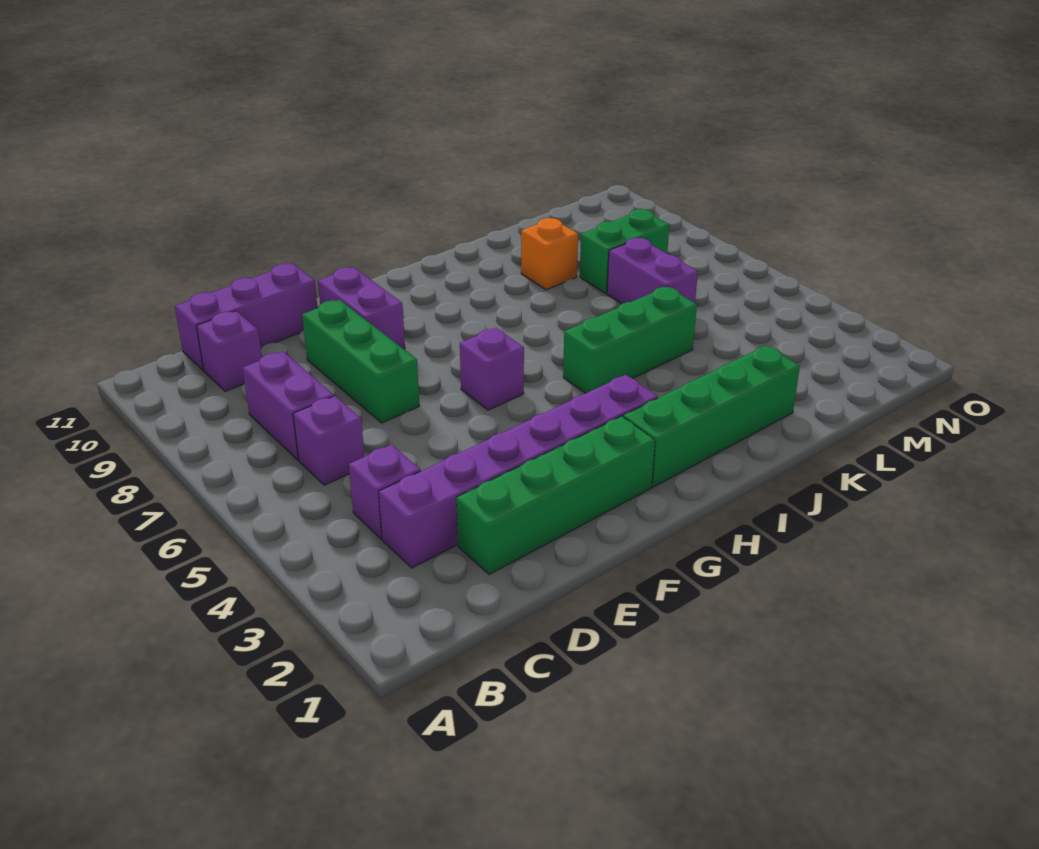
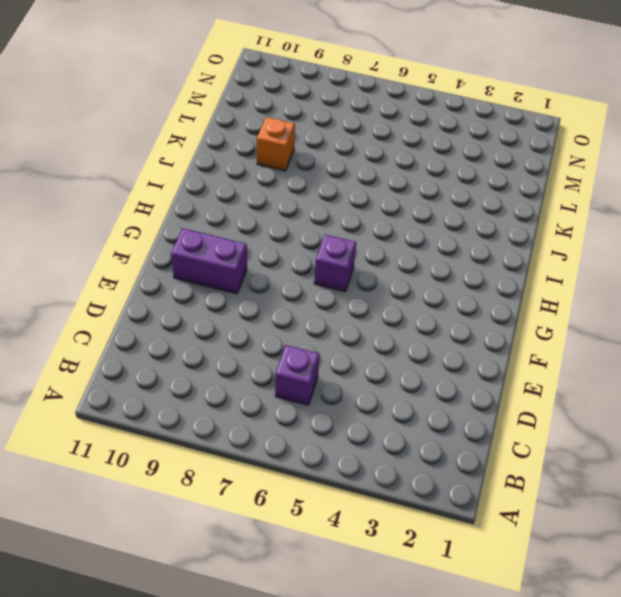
none -> purple brick C3:H3 level 1
none -> purple brick C4 level 1
none -> purple brick C7:C8 level 1

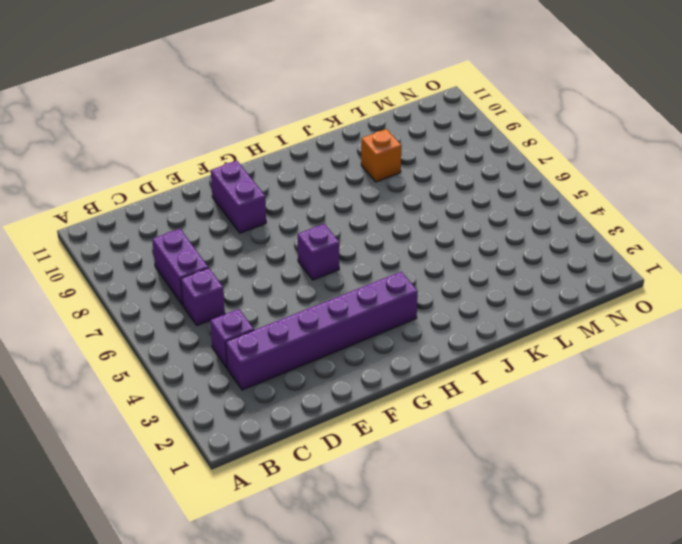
none -> purple brick C10 level 1
none -> purple brick C11:E11 level 1
none -> green brick D2:G2 level 1

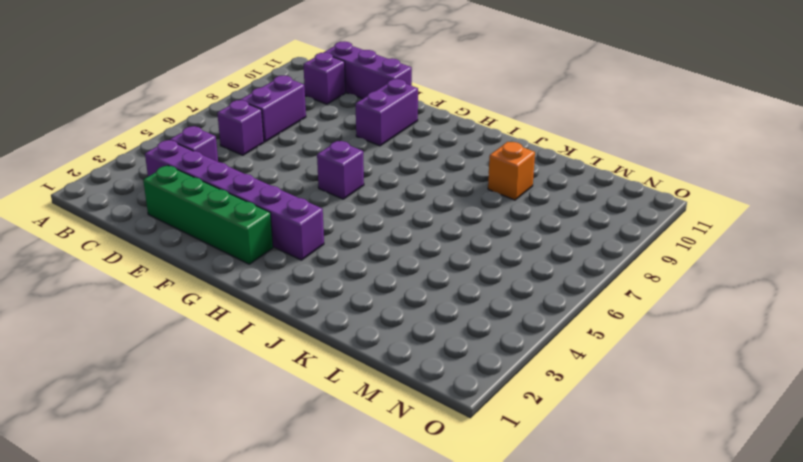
none -> green brick E7:E9 level 1
none -> green brick H2:K2 level 1
none -> green brick I5:K5 level 1

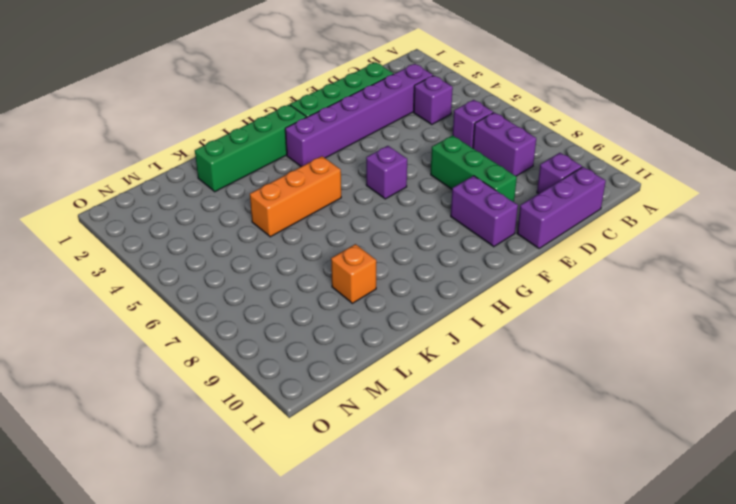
orange brick I5:K5 level 1 -> green brick I5:K5 level 1
none -> purple brick L6:L7 level 1
none -> green brick L8:M8 level 1

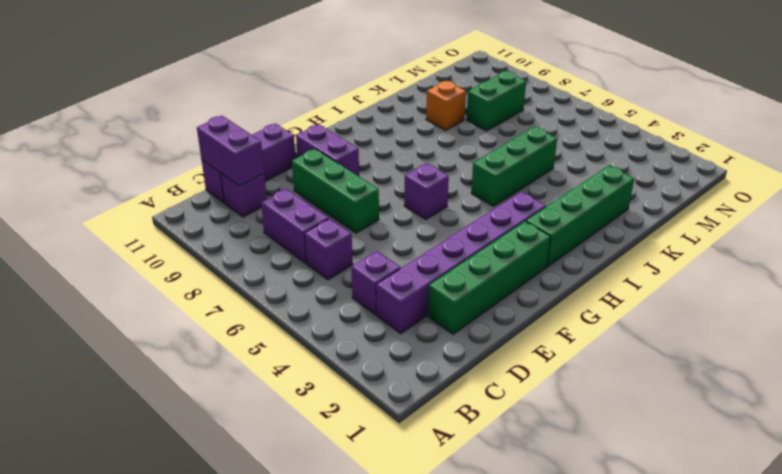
purple brick C10:C11 level 2 -> purple brick L6:L7 level 1

